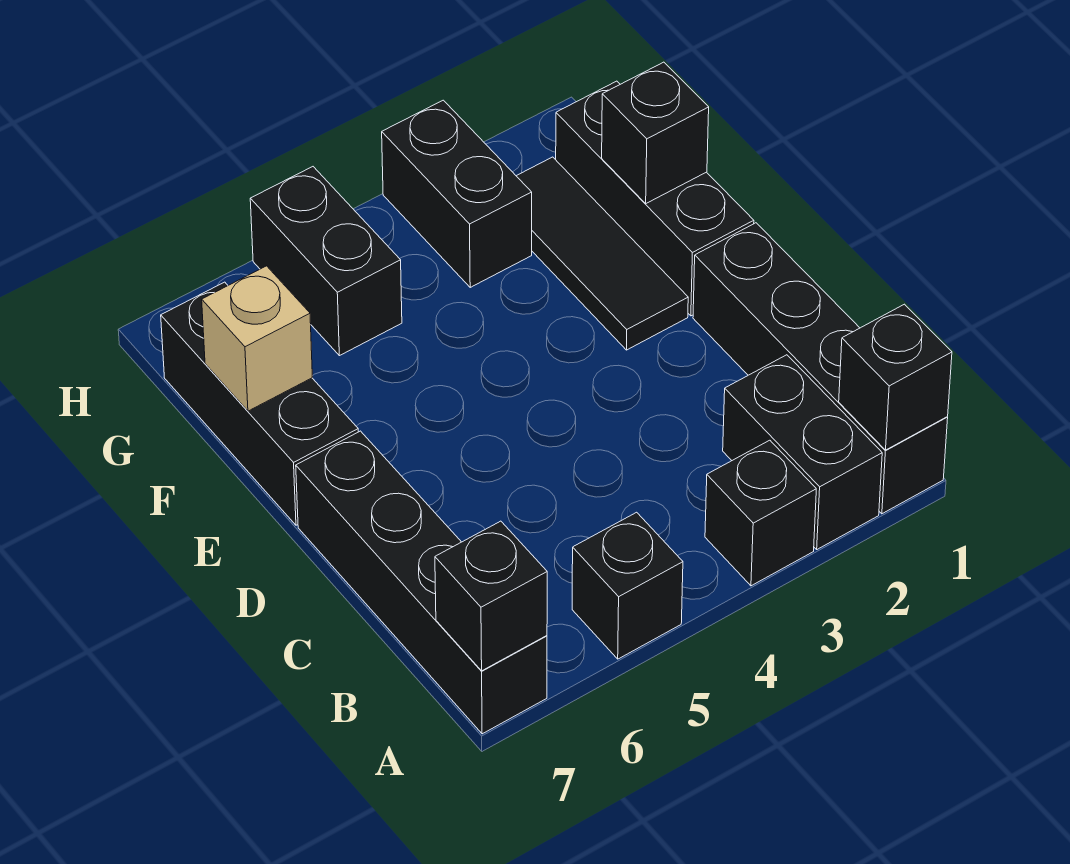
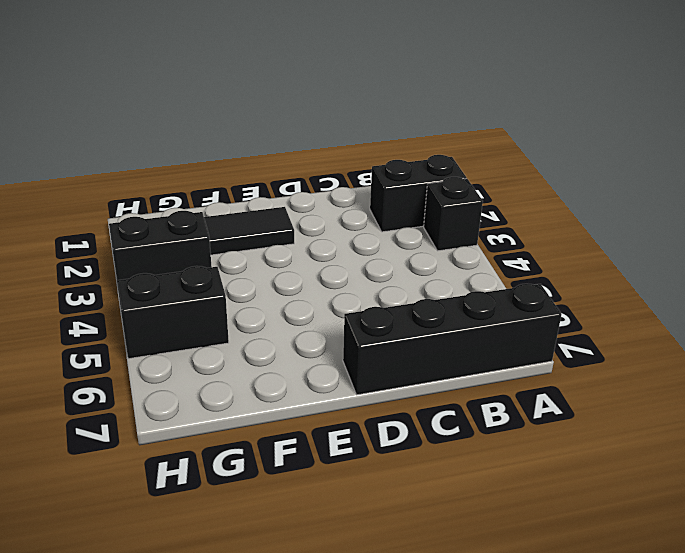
none -> black brick A1:D1 level 1
none -> black brick A5 level 1
none -> black brick E1:G1 level 1

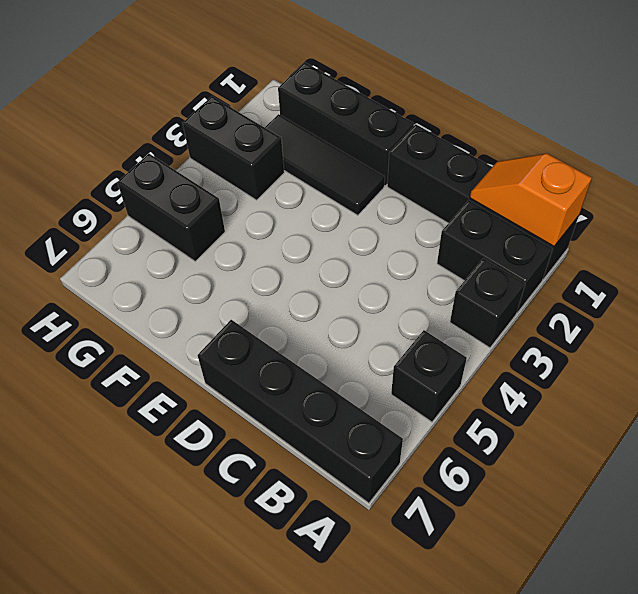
orange slope A1:B1 level 2 top A -> black brick A1 level 2
none -> black brick E7:G7 level 1
none -> black brick A7 level 2
none -> black brick F1 level 2

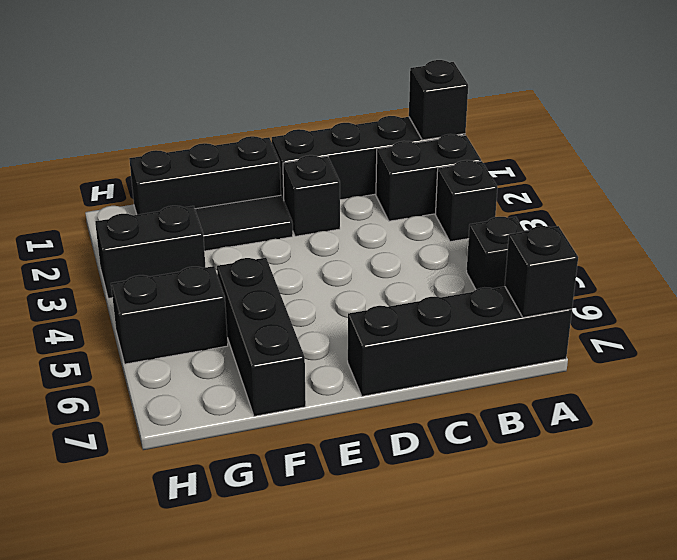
black brick D2 level 1 -> black brick F1 level 2
black brick F5:F7 level 1 -> black brick E7:G7 level 1
none -> tan brick F7 level 2

